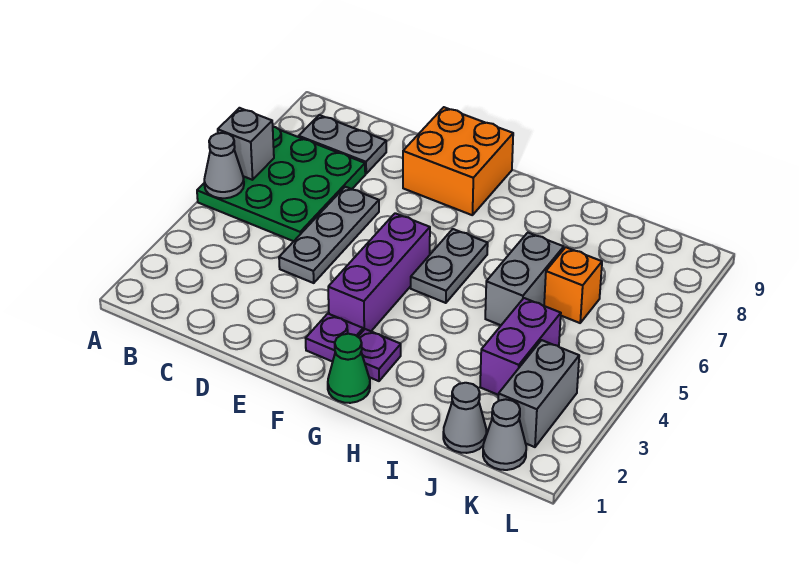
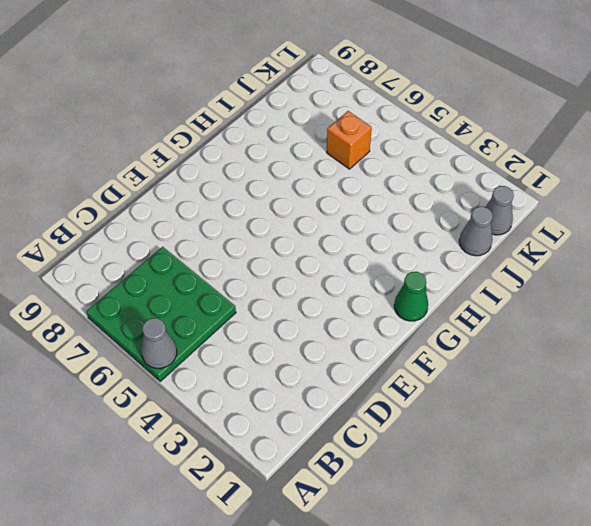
none -> grey plate B8:C8 level 1
none -> grey plate D4:D6 level 1
none -> orange brick E8:F9 level 1

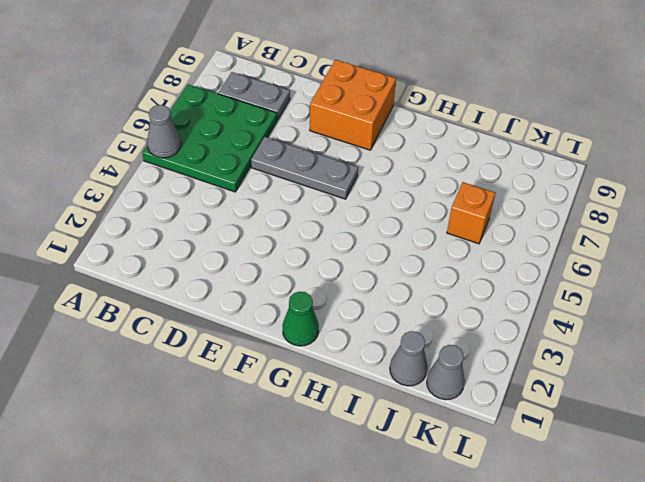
grey plate D6:F6 level 1 -> grey plate D4:D6 level 1
none -> purple plate F2 level 1
none -> purple brick F3:F5 level 1
none -> purple plate G2 level 1

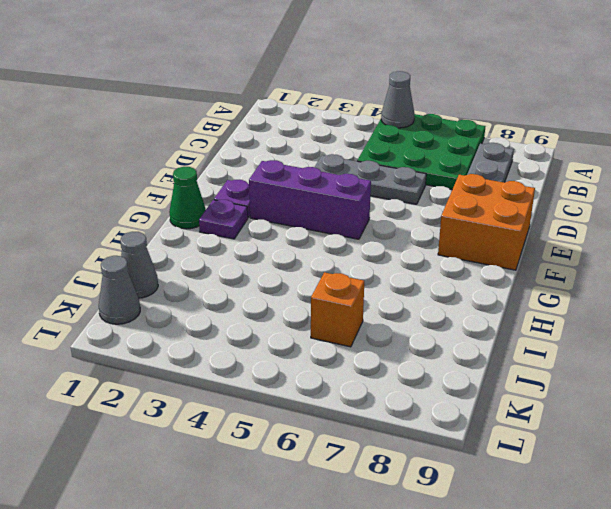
none -> grey plate G5:G6 level 1
none -> grey brick I5:I6 level 1
none -> purple brick J3:J4 level 1

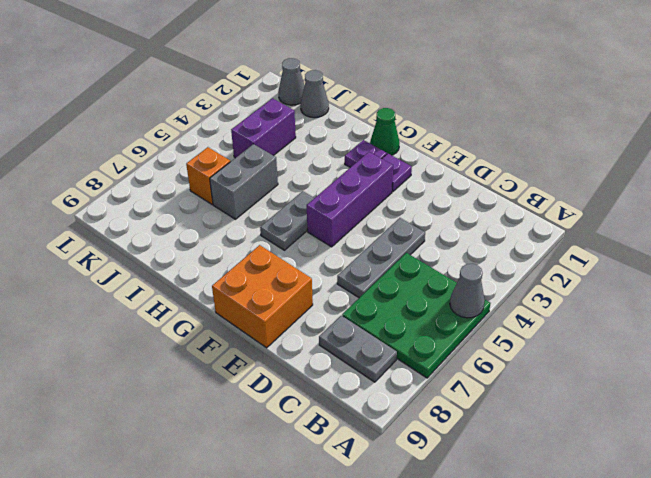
none -> grey brick K2:K3 level 1
none -> grey brick A6 level 2

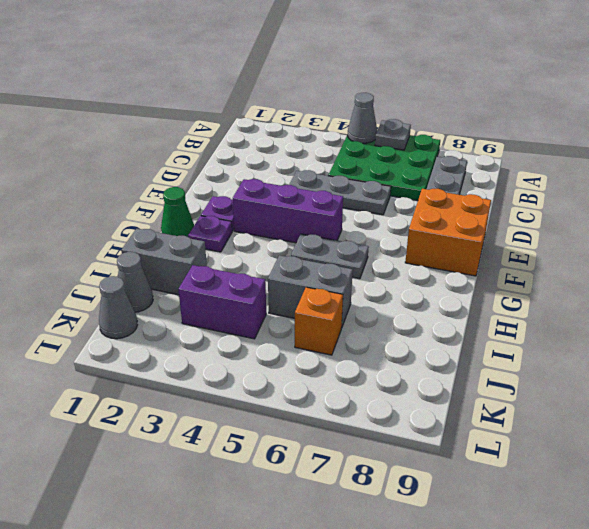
grey plate A6 level 2 -> grey brick A6 level 2
grey brick I1:I2 level 1 -> grey brick K2:K3 level 1

